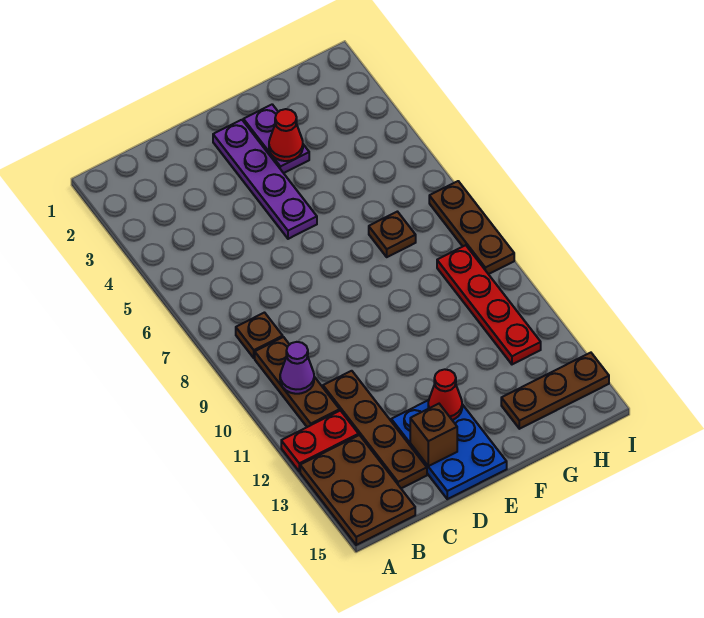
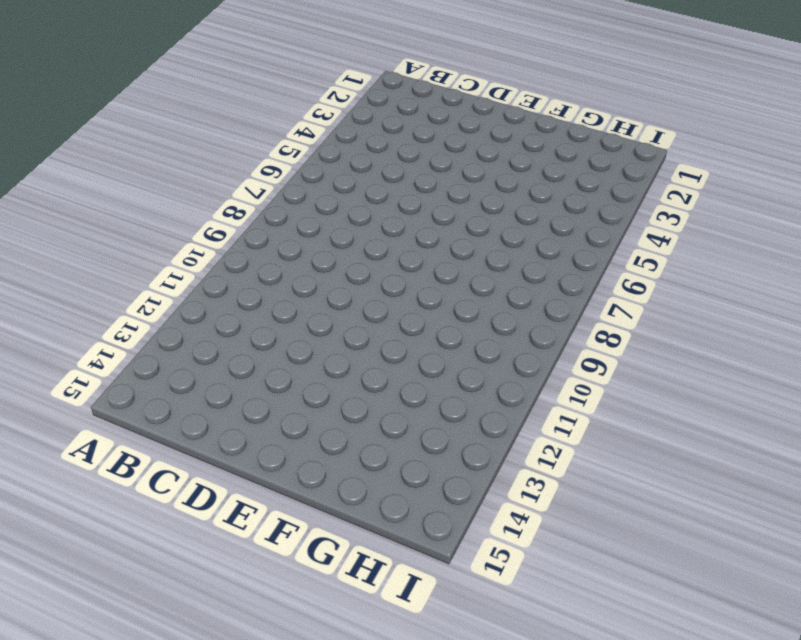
none -> red plate A12:B12 level 1
none -> brown plate A13:B15 level 1
none -> brown plate B8 level 1

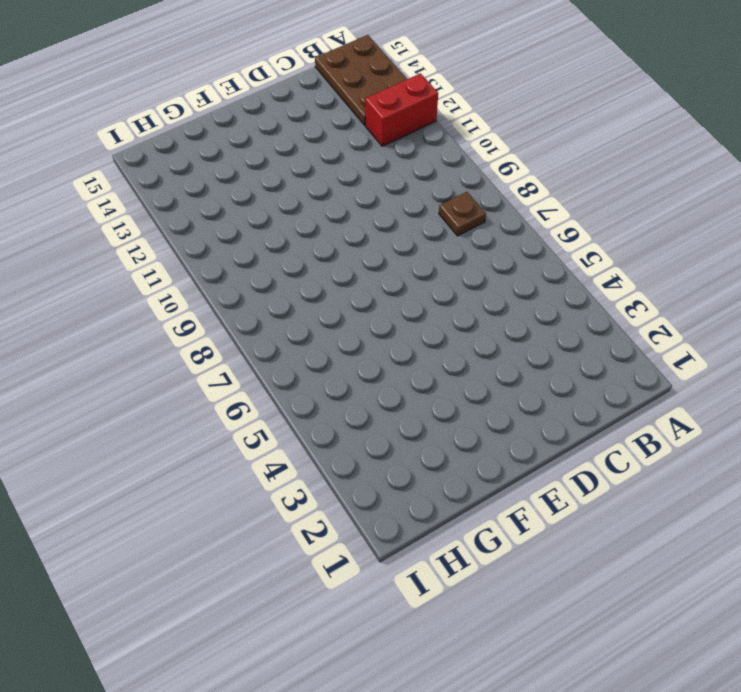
red brick A12:B12 level 1 -> red plate A12:B12 level 1
none -> brown plate B9:B11 level 1
none -> brown plate C11:C14 level 1
none -> blue plate D13:E15 level 1

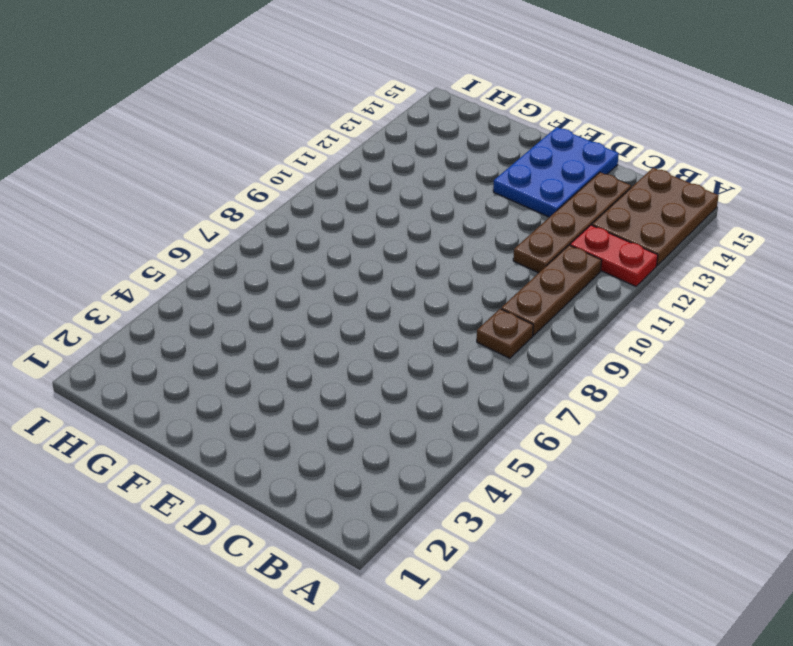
none -> purple plate E2:E5 level 1
none -> purple plate F2:F3 level 1
none -> brown plate G7 level 1

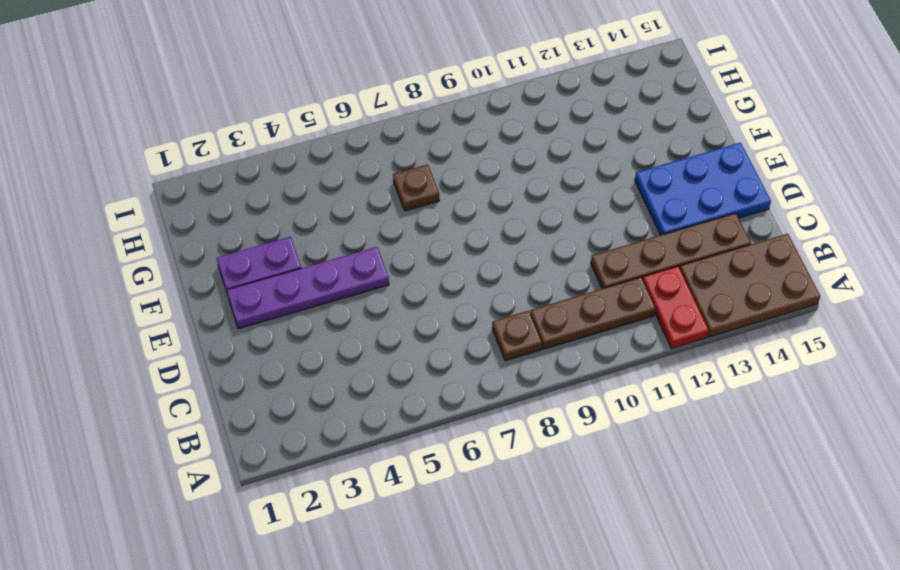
none -> brown plate G14:I14 level 1
none -> red plate H9:H12 level 1
none -> brown plate I7:I9 level 1

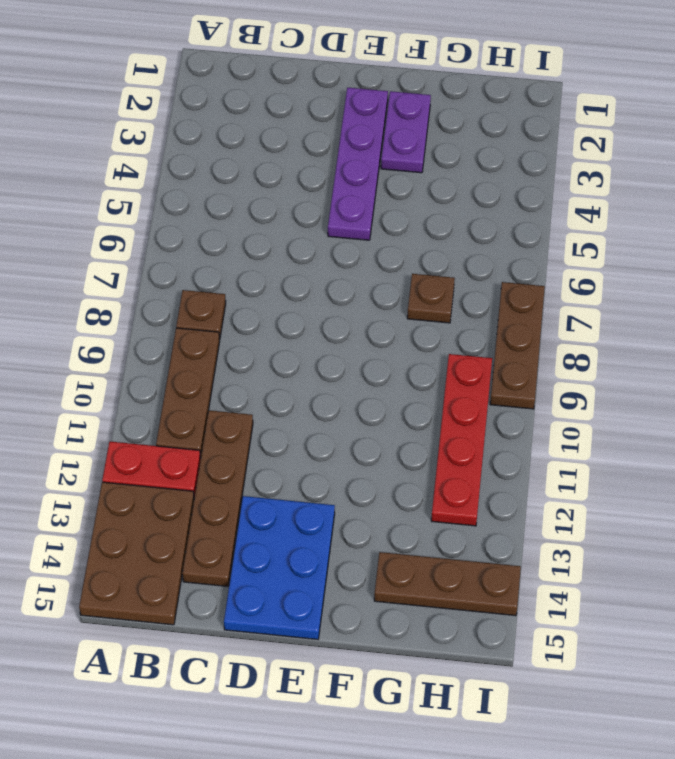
none -> purple cone B10 level 2
none -> brown brick D14 level 2
none -> red cone E13 level 2

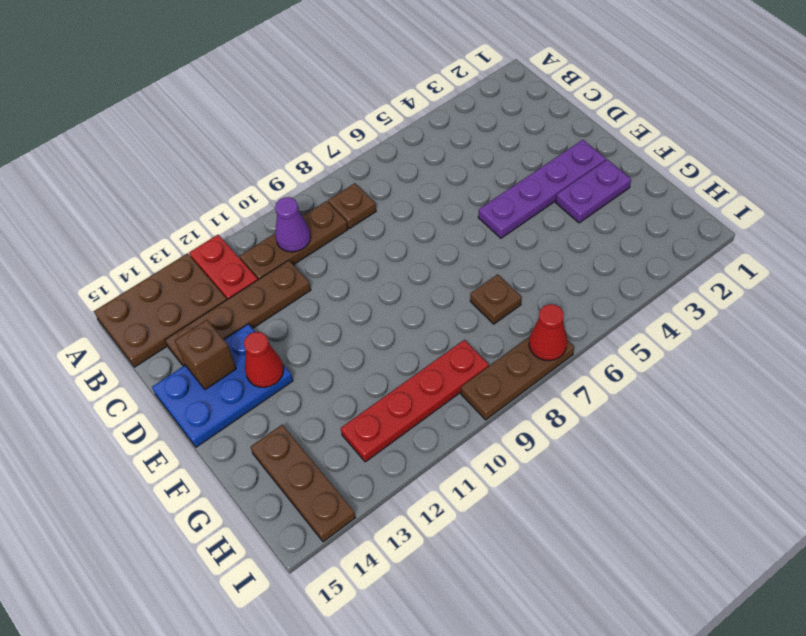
red cone I7 level 2 -> red cone F3 level 2

